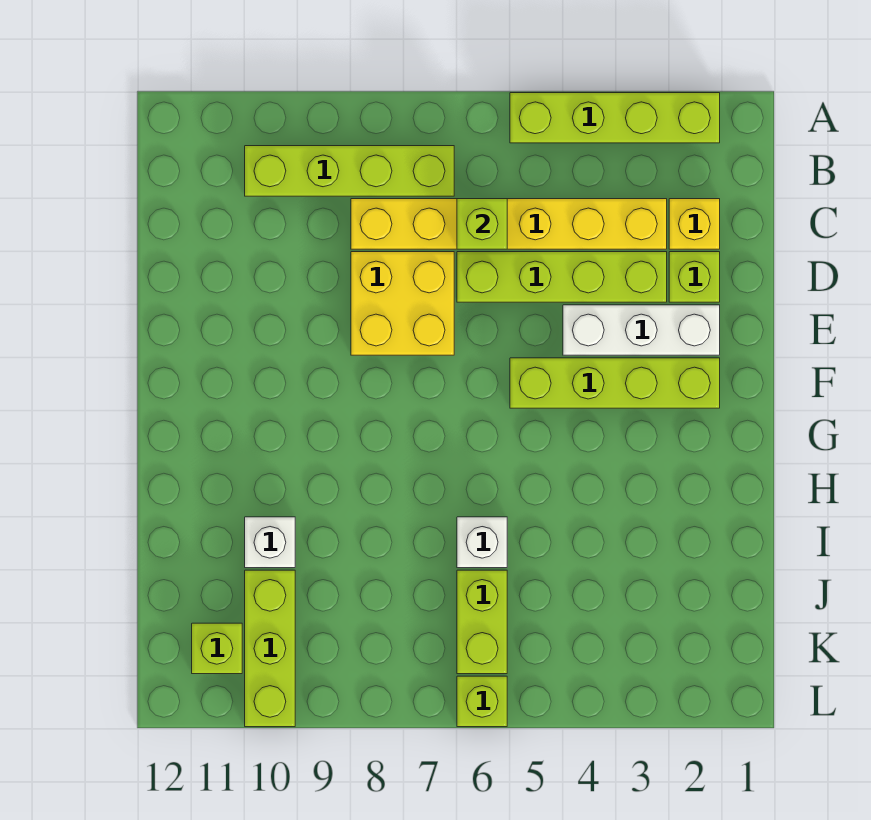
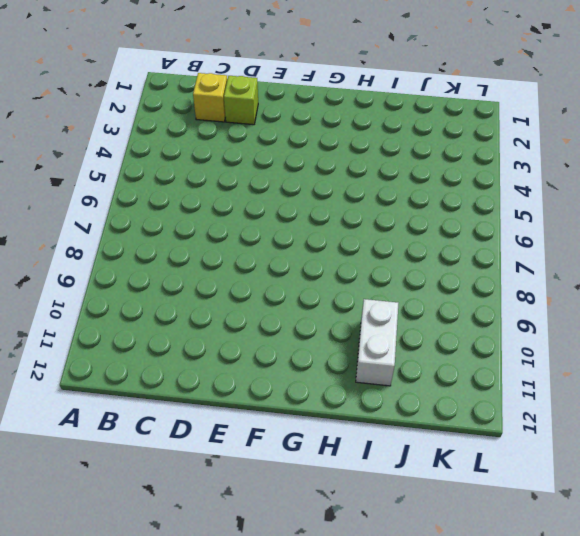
white brick I10:I11 level 1 -> white brick I10 level 1
none -> lime brick A2:A5 level 1
none -> lime brick B7:B10 level 1
none -> yellow brick C3:C8 level 1

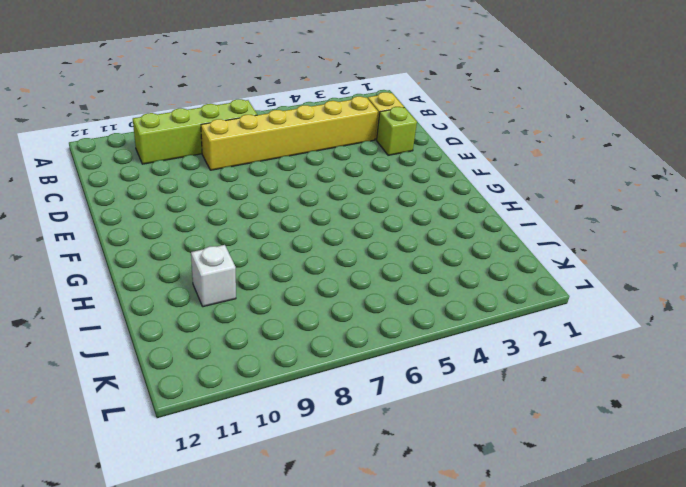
none -> lime brick A2:A5 level 1
none -> lime brick D3:D6 level 1
none -> yellow brick D7:E8 level 1

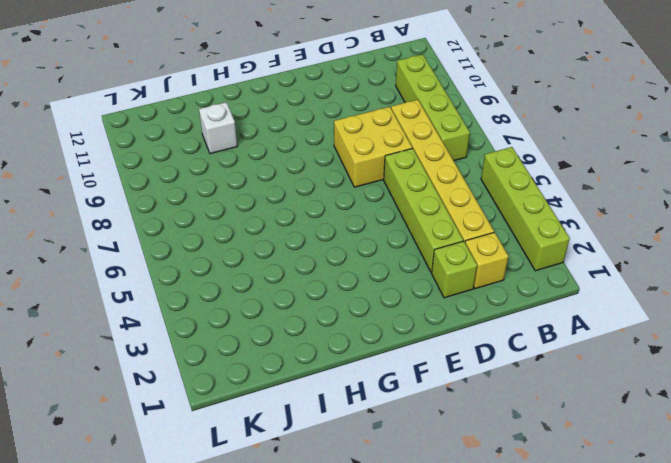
none -> white brick E2:E4 level 1
none -> lime brick F2:F5 level 1
none -> white brick I6 level 1

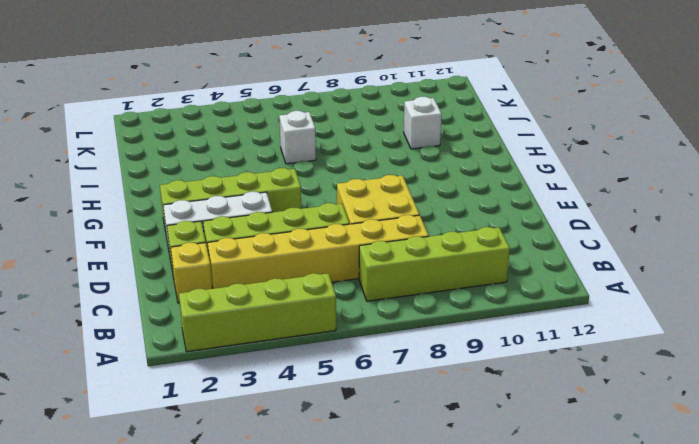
none -> lime brick J6:K6 level 1
none -> lime brick J10:L10 level 1
none -> lime brick K11 level 1

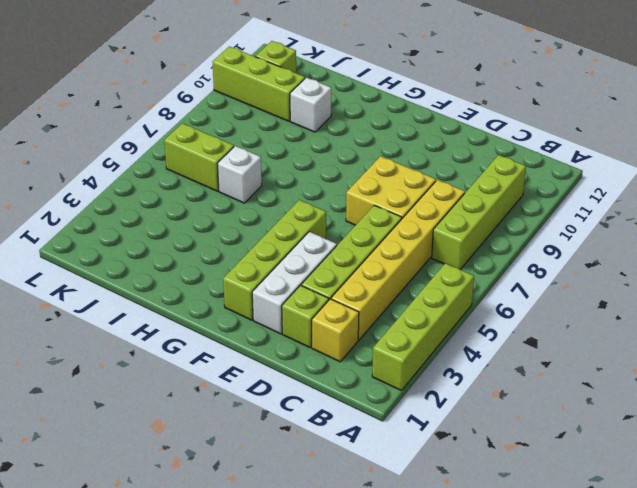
none -> lime brick L6 level 1
none -> lime brick C6 level 2

